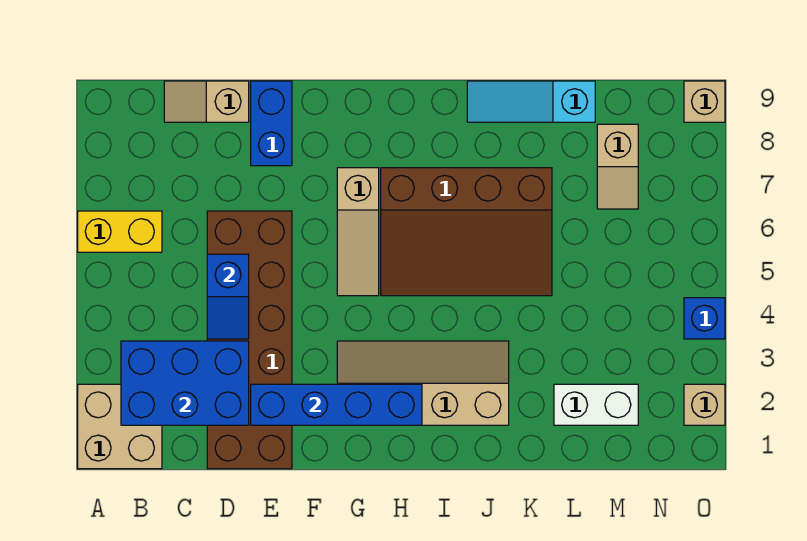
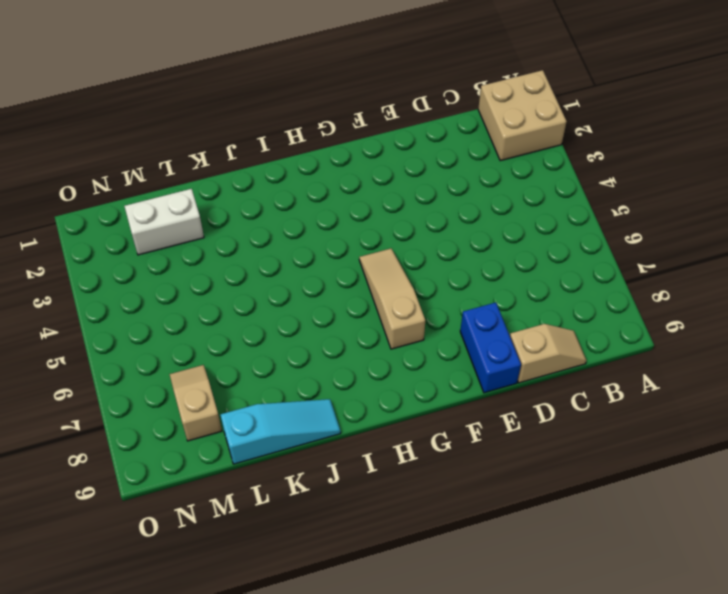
none -> yellow brick A6:B6 level 1
none -> brown brick D1:E6 level 1
none -> tan slope G2:J3 level 1 top 2

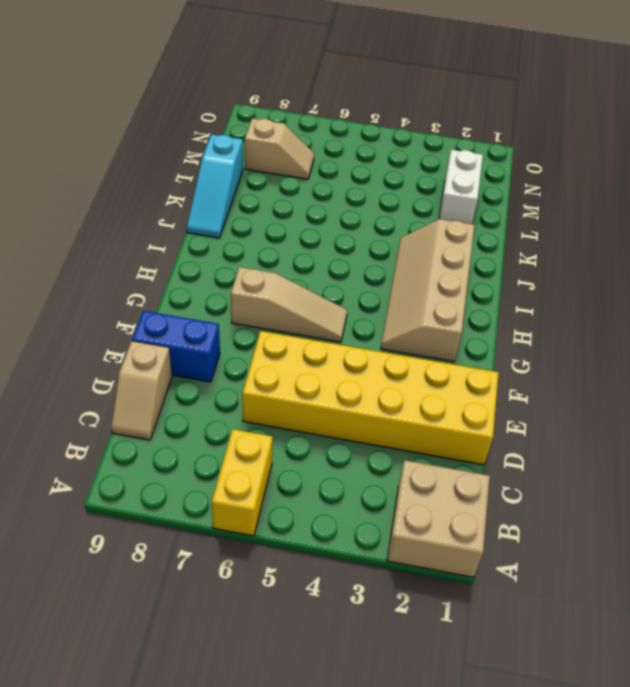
yellow brick D1:E6 level 1 -> brown brick D1:E6 level 1
none -> brown slope H5:K7 level 1 top 7
none -> tan brick O2 level 1
none -> blue brick O4 level 1

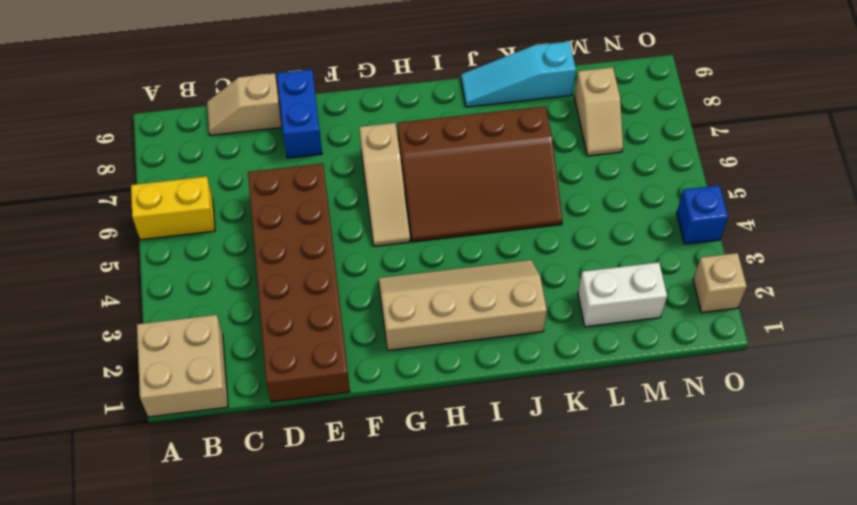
none -> tan brick O9 level 1
none -> blue brick B2:D3 level 2
none -> blue slope D4:D5 level 2 top 5

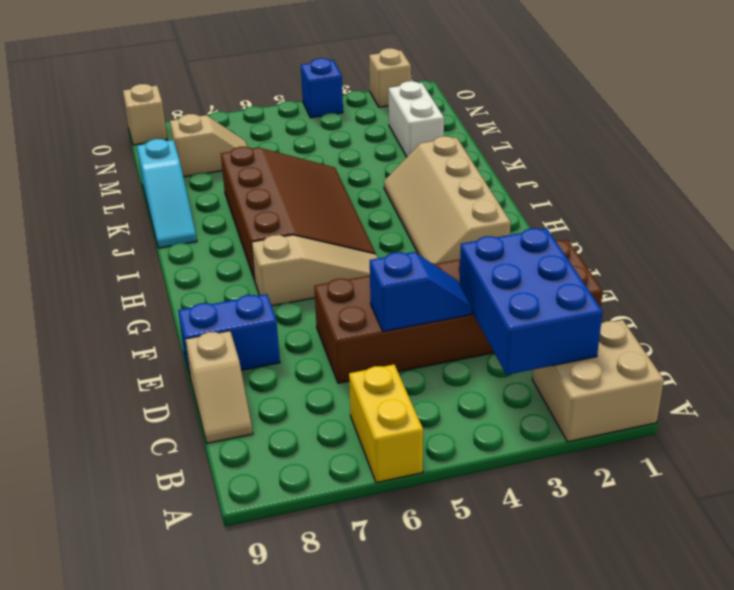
none -> blue brick E2:H2 level 2

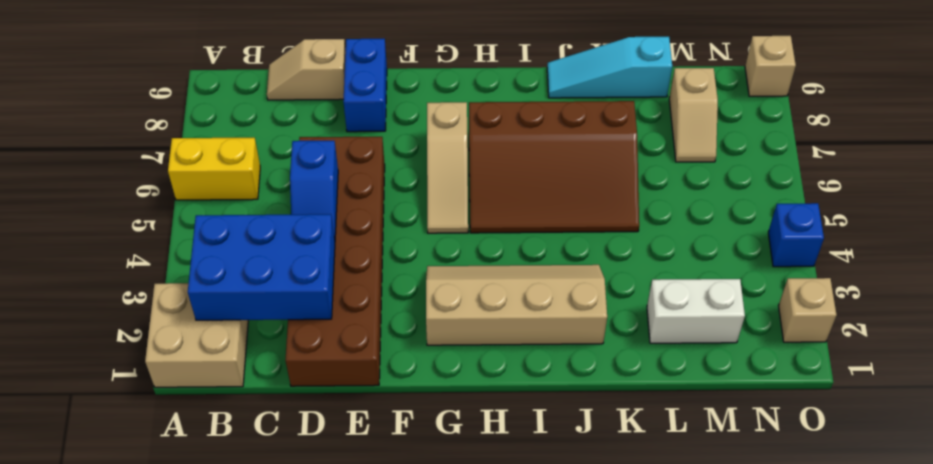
none -> blue brick E2:H2 level 2

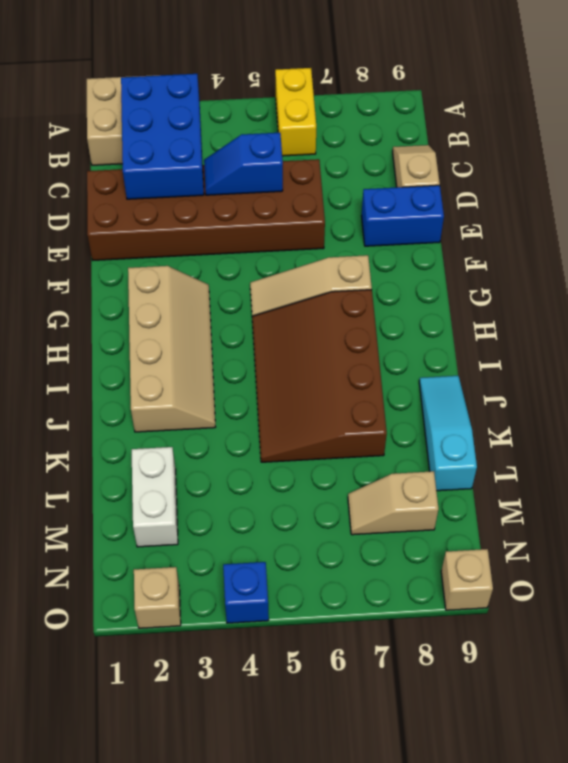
none -> blue brick E2:H2 level 2

